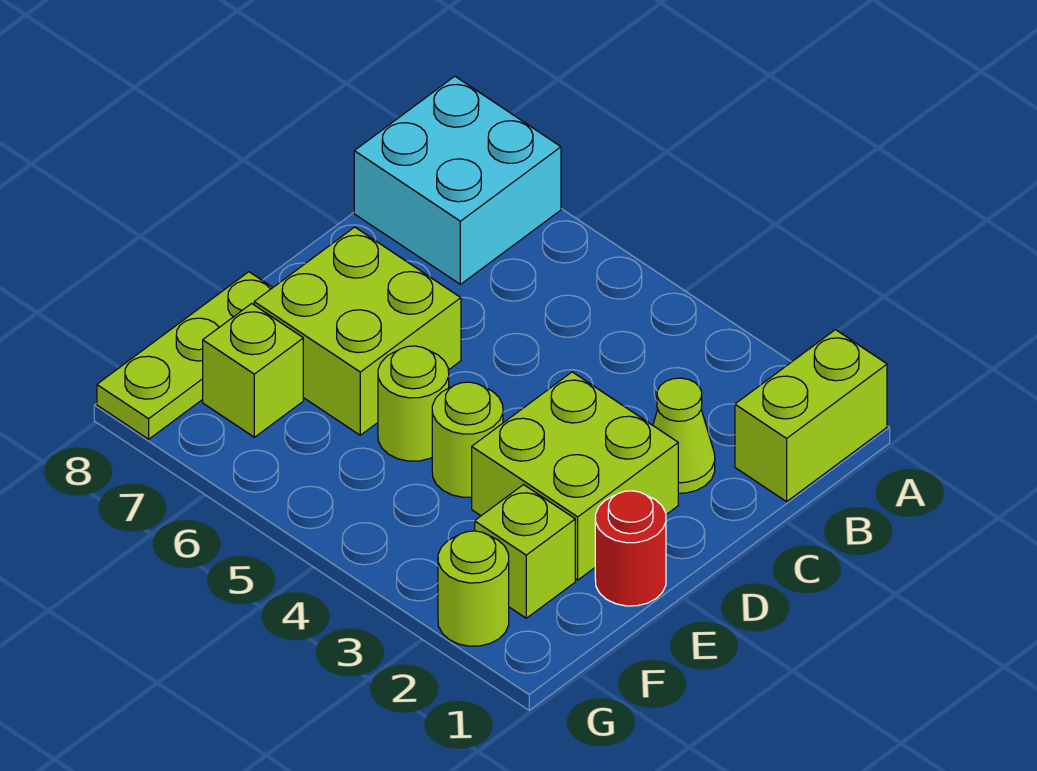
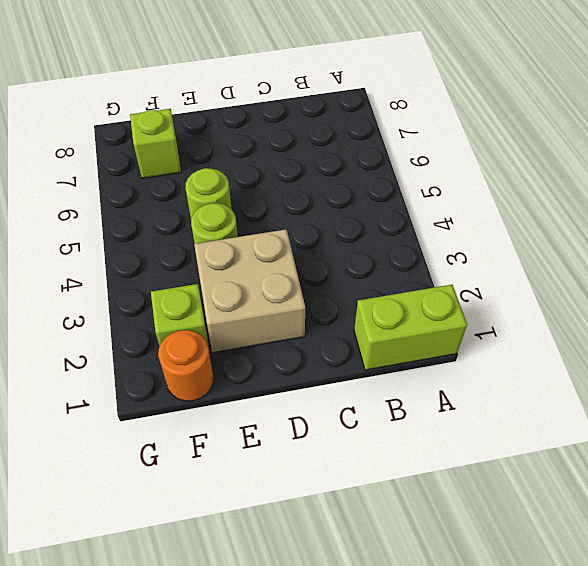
tan brick D2:E3 level 1 -> lime brick D2:E3 level 1
orange round brick F1 level 1 -> none
none -> cyan brick A7:B8 level 1
none -> lime cone C2 level 1
none -> lime brick D6:E7 level 1

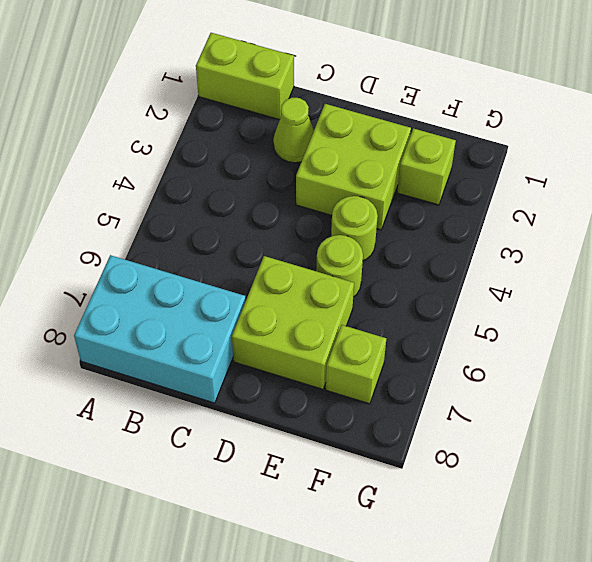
cyan brick A7:C8 level 1 -> cyan brick A7:B8 level 1
none -> red round brick E1 level 1
none -> lime plate E8:G8 level 1
none -> lime round brick G2 level 1

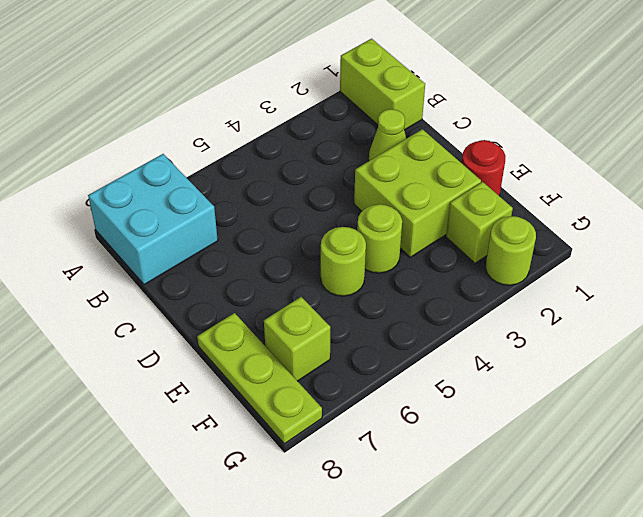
none -> lime brick D6:E7 level 1

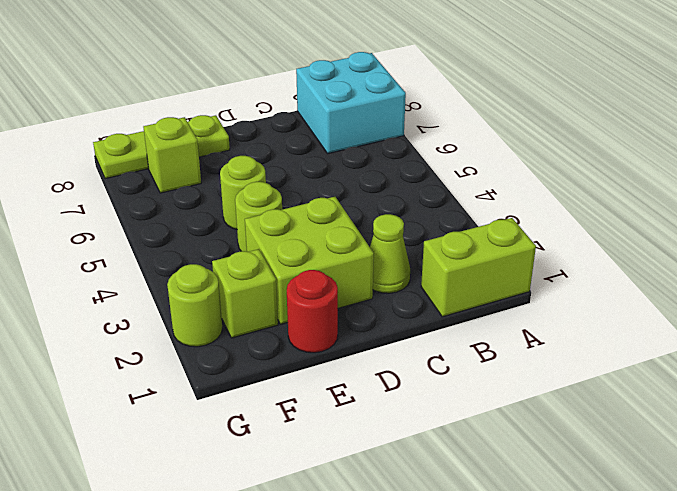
none -> lime brick D6:E7 level 1

